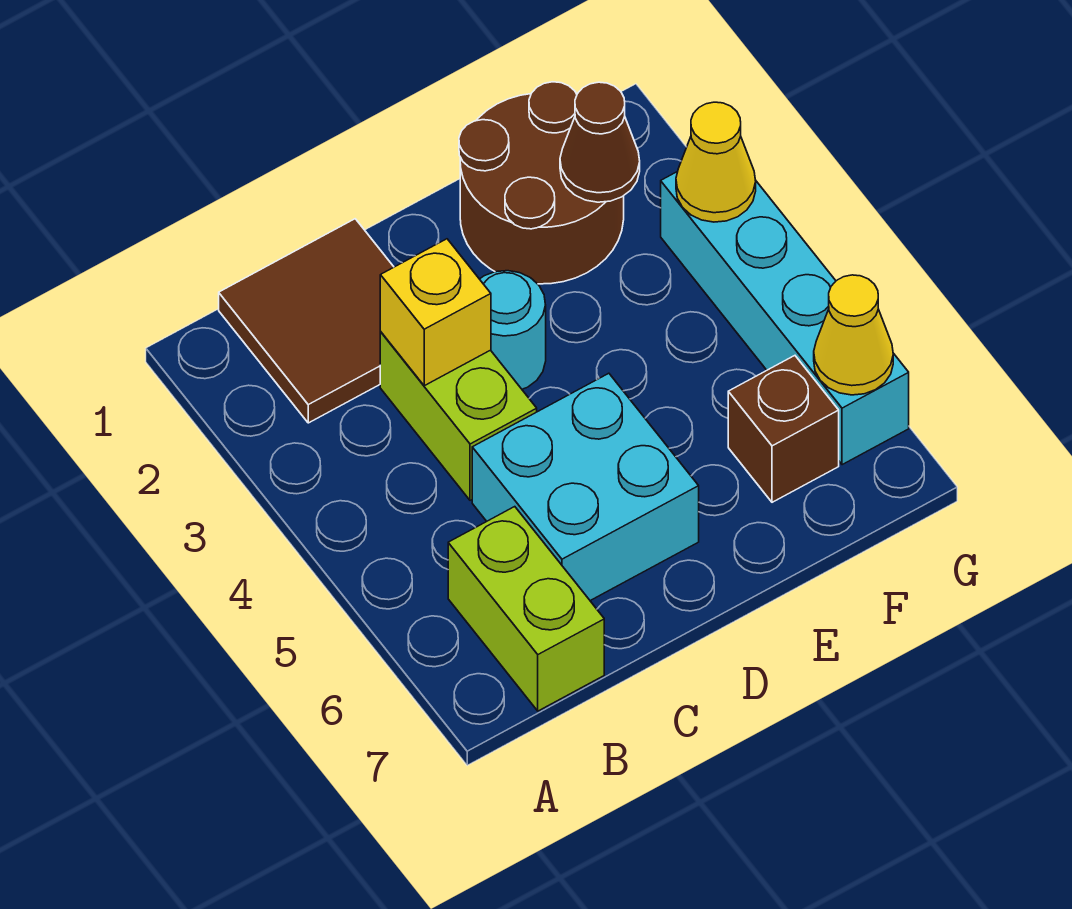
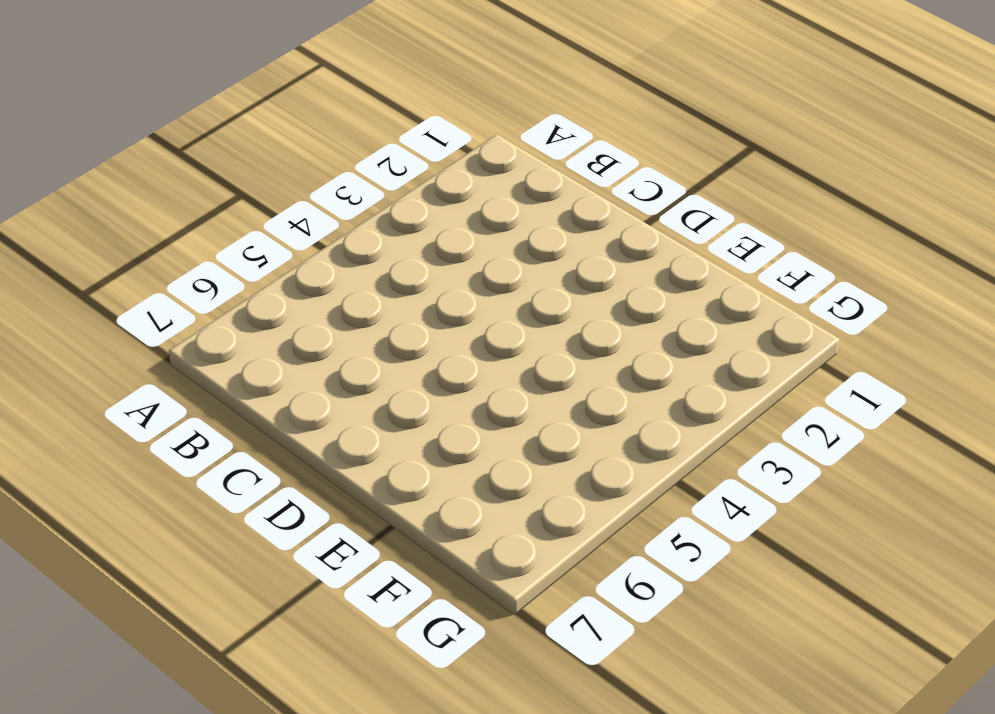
none -> brown tile B1:C2 level 1
none -> lime brick B6:B7 level 1
none -> lime brick C3:C4 level 1

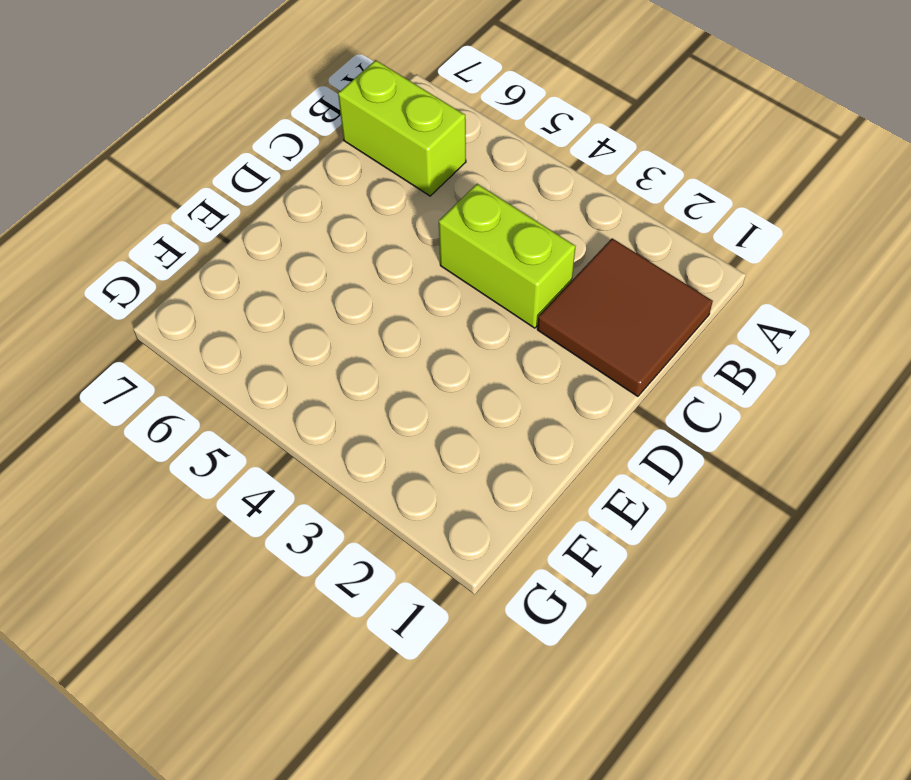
none -> cyan brick C5:D6 level 1
none -> cyan round brick D3 level 1
none -> brown round brick E1:F2 level 1

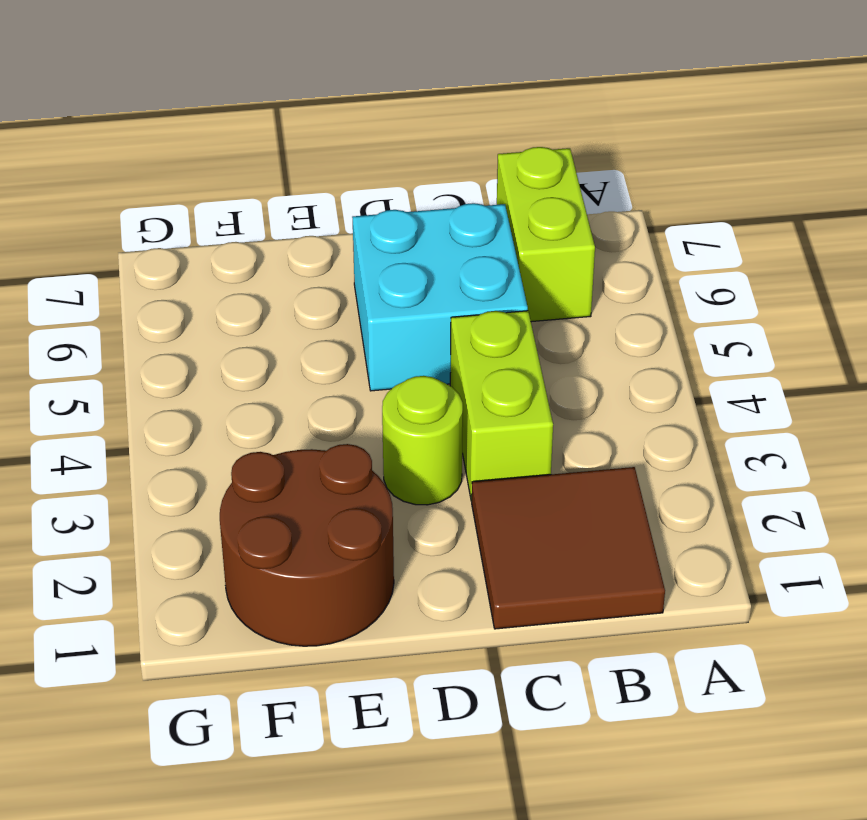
lime round brick D3 level 1 -> cyan round brick D3 level 1
none -> brown brick F6 level 1
none -> cyan brick G3:G6 level 1
none -> yellow brick C3 level 2

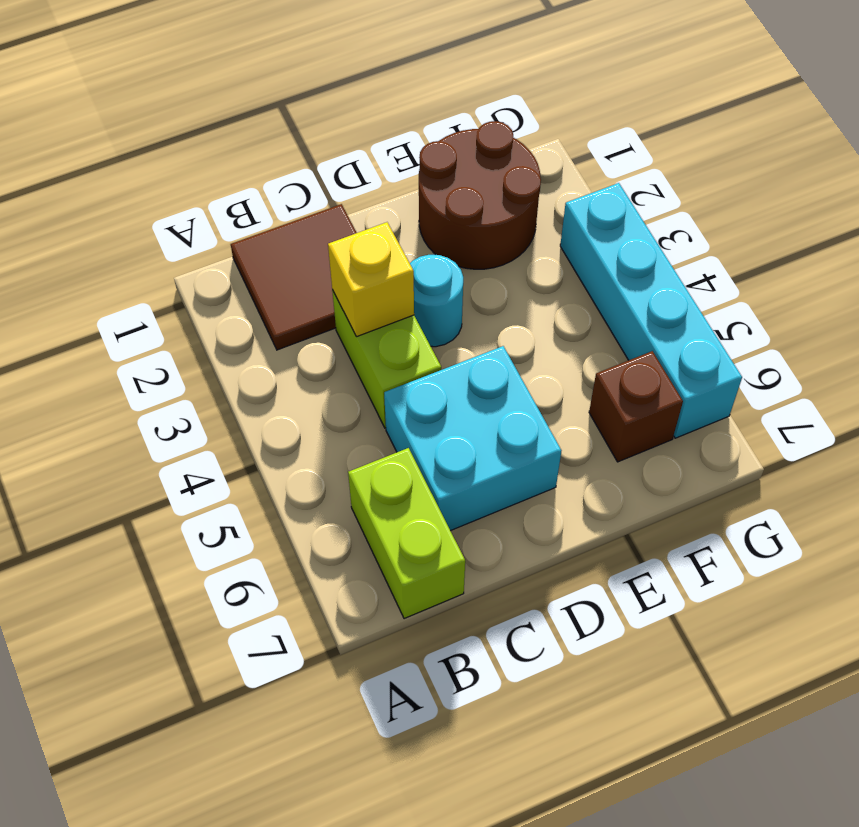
none -> brown cone F2 level 2
none -> yellow cone G3 level 2
none -> yellow cone G6 level 2

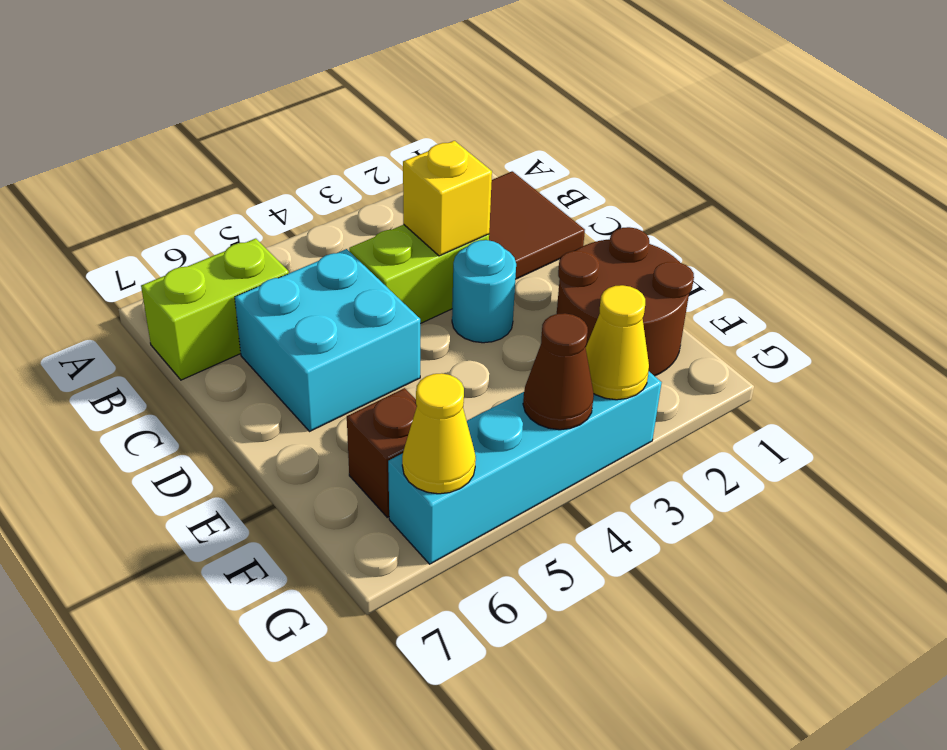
brown cone G4 level 2 -> brown cone F2 level 2

